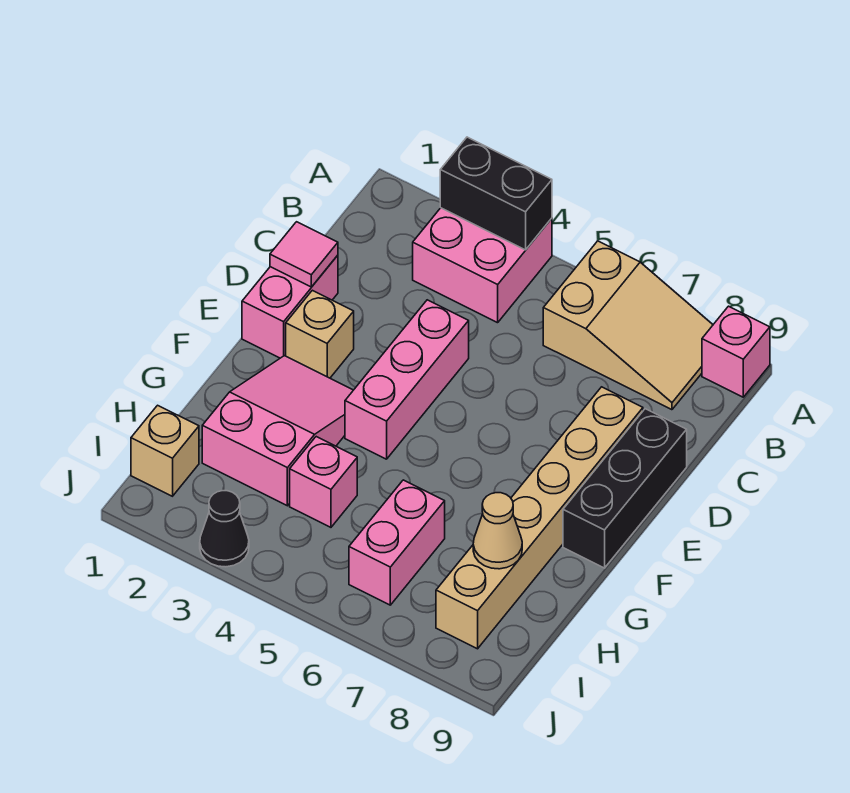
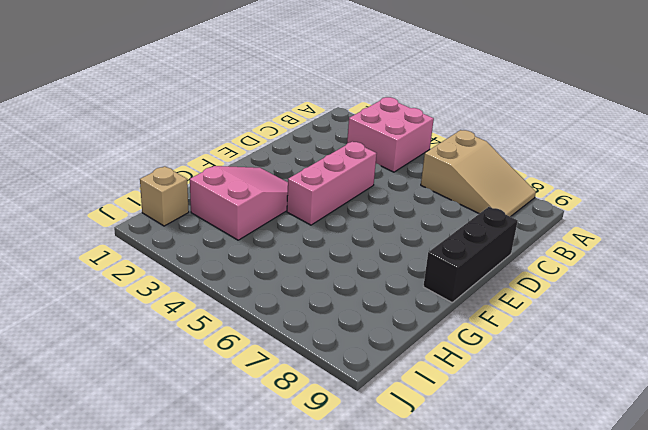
none -> pink brick A9 level 1
none -> pink brick D1:E1 level 1
none -> tan brick D8:I8 level 1

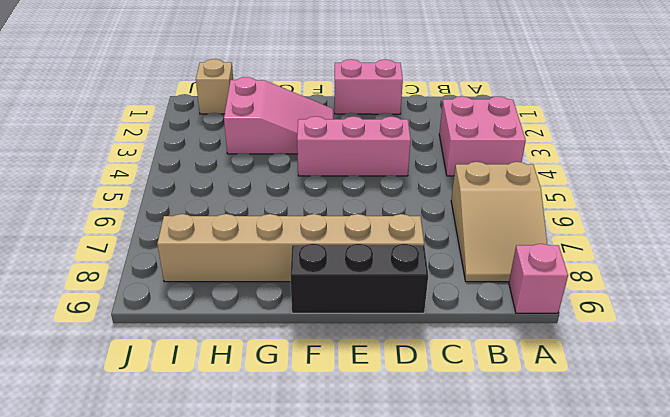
none -> tan brick E2 level 1
none -> pink brick H4 level 1
none -> pink brick H6:I6 level 1

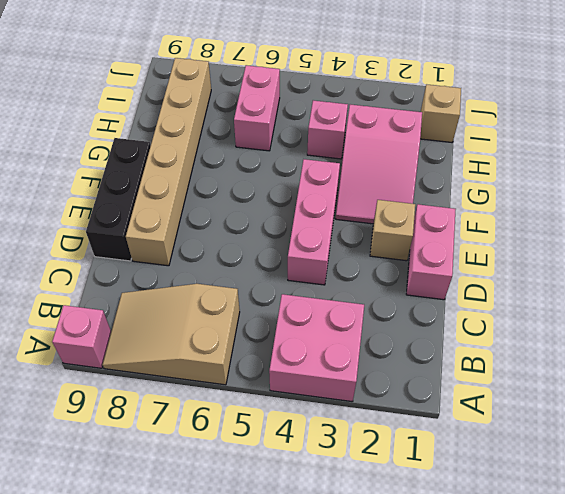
none -> black cone J3 level 1
none -> black brick A3:A4 level 2
none -> pink tile D1 level 2

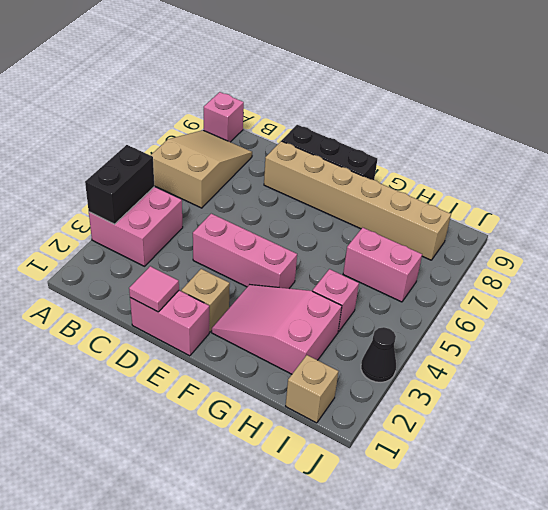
none -> tan cone H8 level 2

